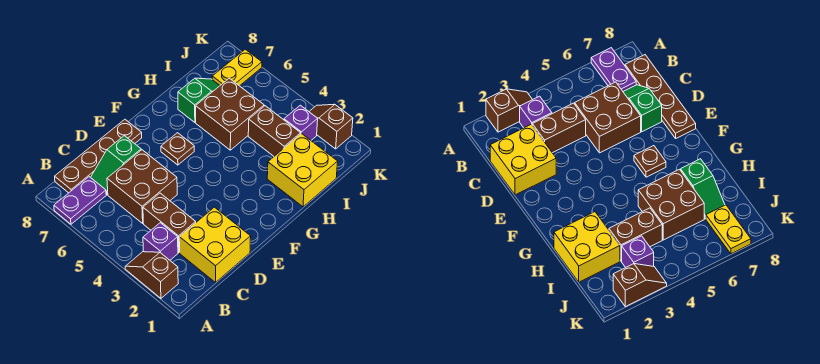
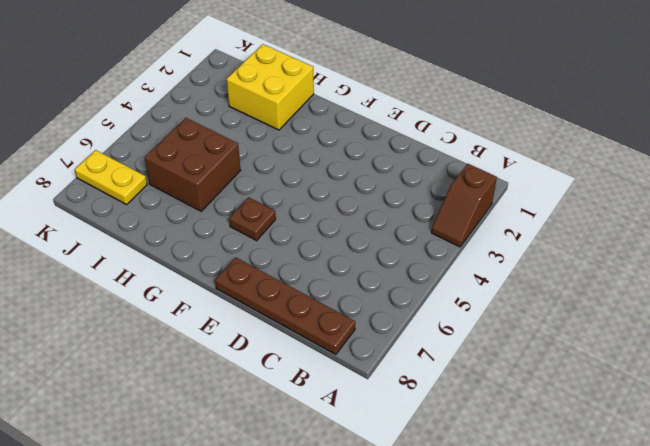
none -> purple plate A7:B7 level 1
none -> purple brick B3 level 1
none -> yellow brick C1:D2 level 1

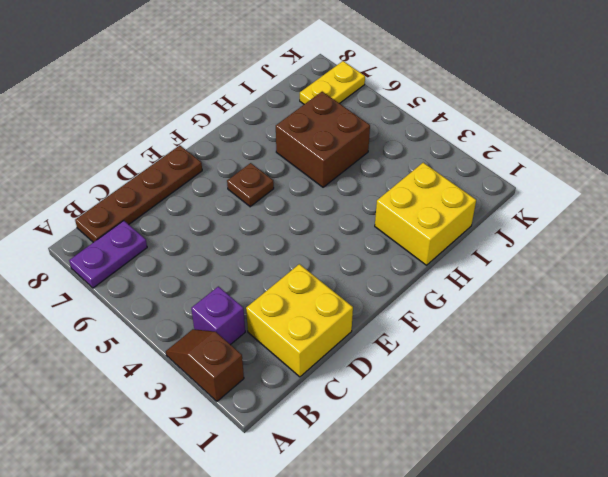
none -> brown brick C3:C4 level 1
none -> brown brick C5:D6 level 1
none -> green slope C7:D7 level 1 top D

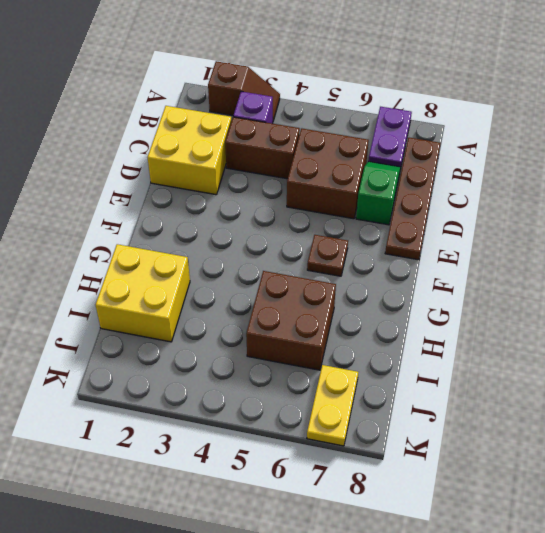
none -> green slope H7:I7 level 1 top H
none -> brown brick I3:I4 level 1
none -> purple brick J3 level 1

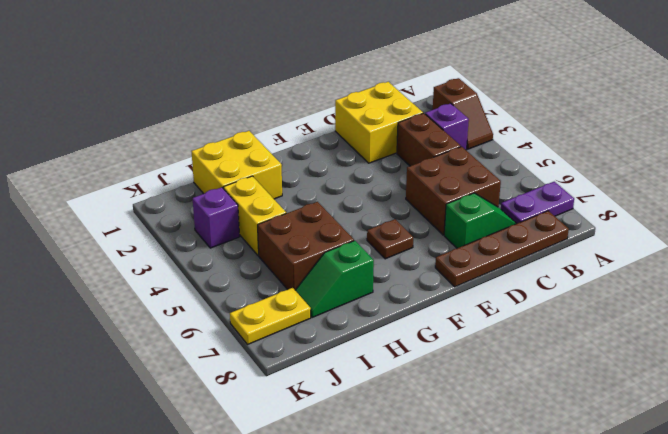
yellow brick I3:I4 level 1 -> brown brick I3:I4 level 1
none -> brown slope K2:K3 level 1 top 2

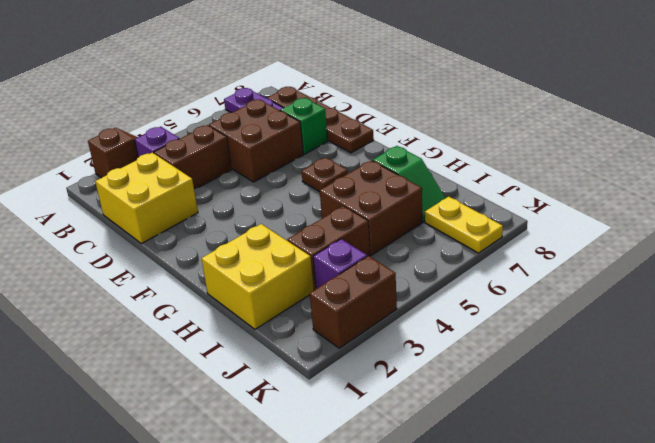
brown brick K2:K3 level 1 -> brown slope K2:K3 level 1 top 2

